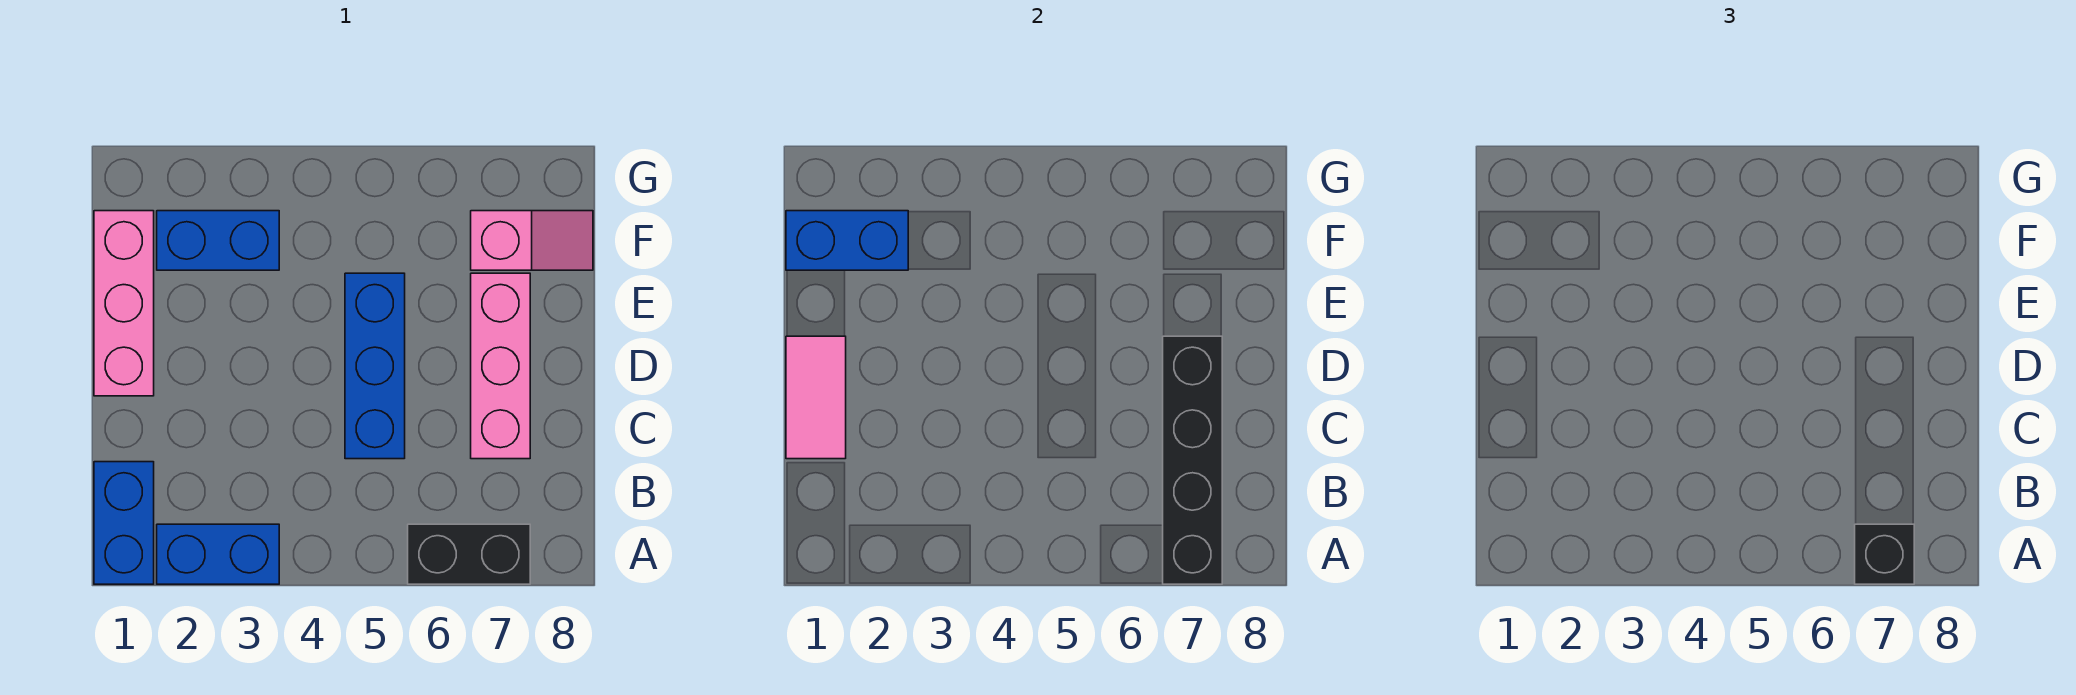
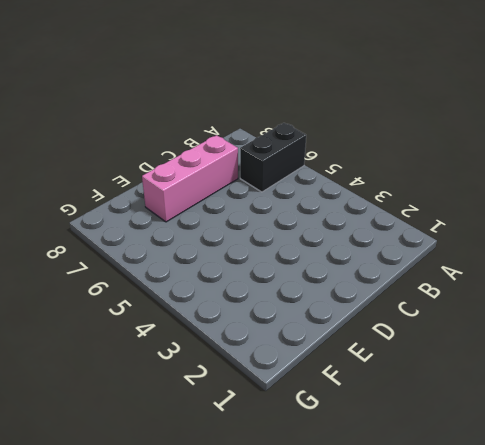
black brick A6:B6 level 1 -> black brick A6:A7 level 1
none -> blue brick A1:B1 level 1
none -> blue brick A2:A3 level 1
none -> blue brick C5:E5 level 1

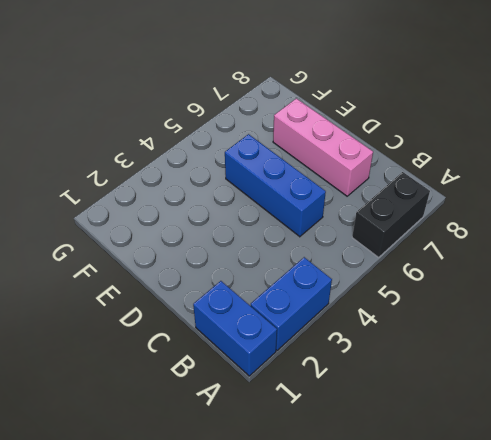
none -> pink brick D1:F1 level 1
none -> blue brick F2:F3 level 1
none -> pink slope F7:F8 level 1 top 7

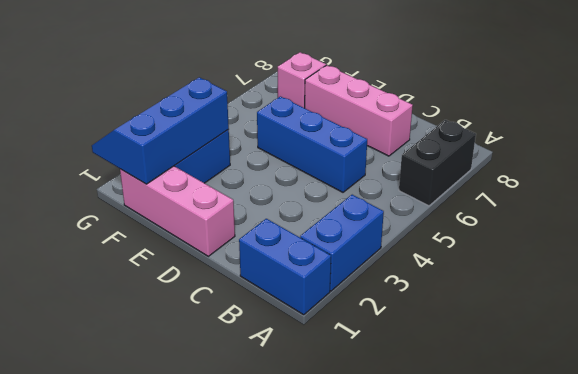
blue slope F1:G3 level 2 top F -> blue brick F1:F2 level 2
none -> black brick A7:D7 level 2
none -> pink tile C1:D1 level 2
none -> black brick A7 level 3

